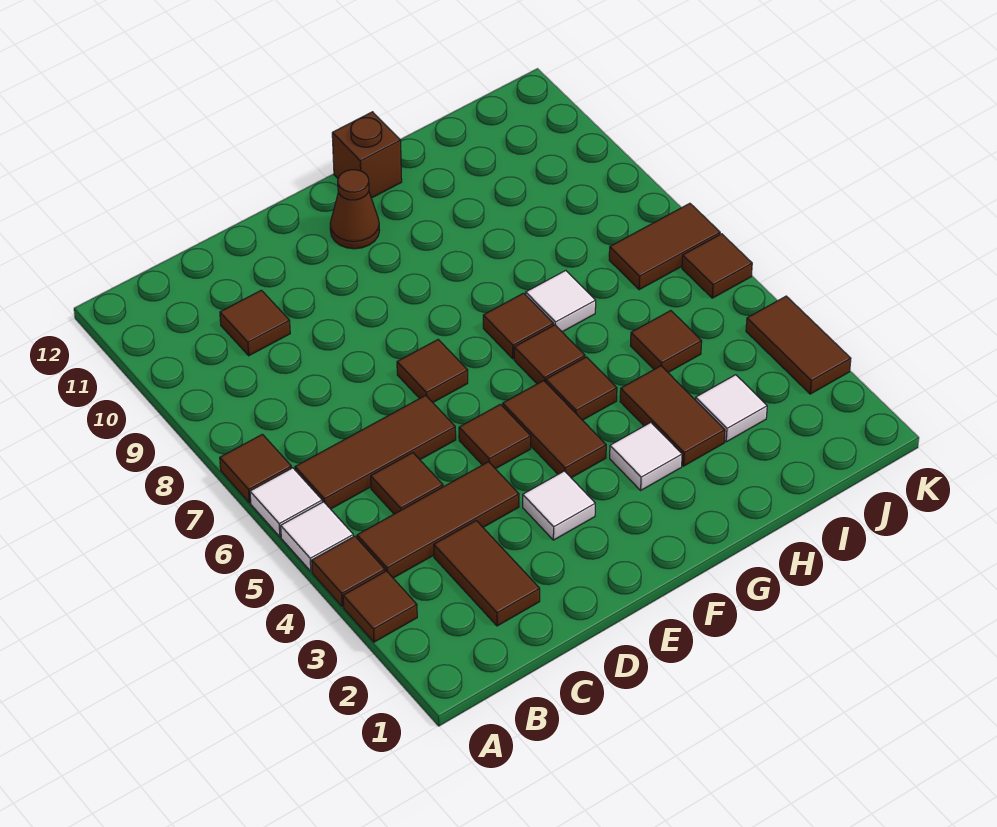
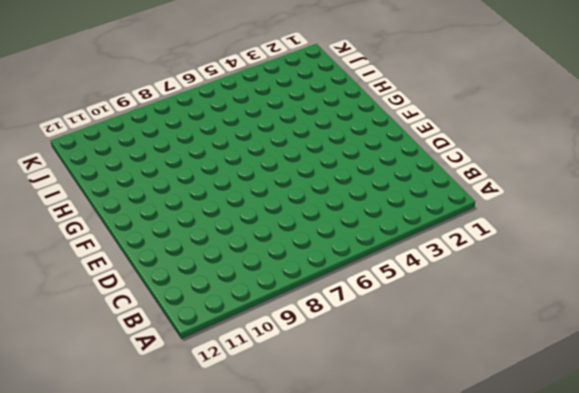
none -> brown tile A3 level 1
none -> brown tile A4 level 1
none -> white tile A5 level 1

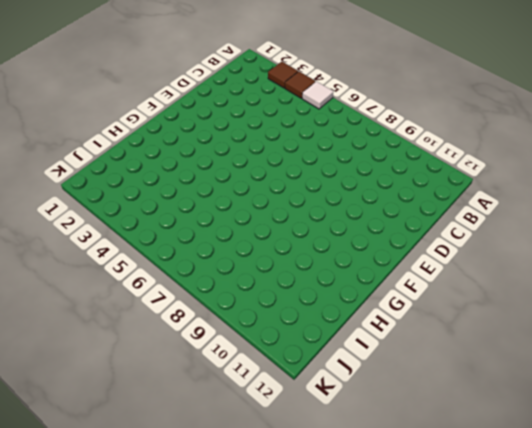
none -> white tile A6 level 1
none -> brown tile A7 level 1
none -> brown tile B4:D4 level 1

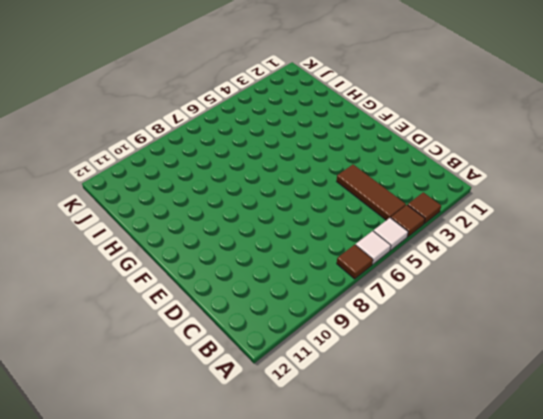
none -> brown tile B6:D6 level 1
none -> brown tile C2:C3 level 1
none -> brown tile C5 level 1

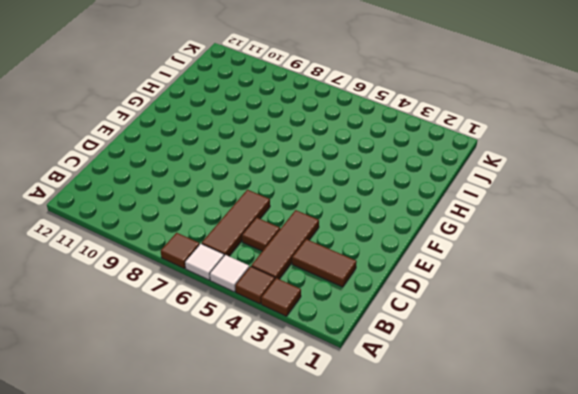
none -> brown tile C10 level 1
none -> white tile E3 level 1
none -> brown tile E5 level 1

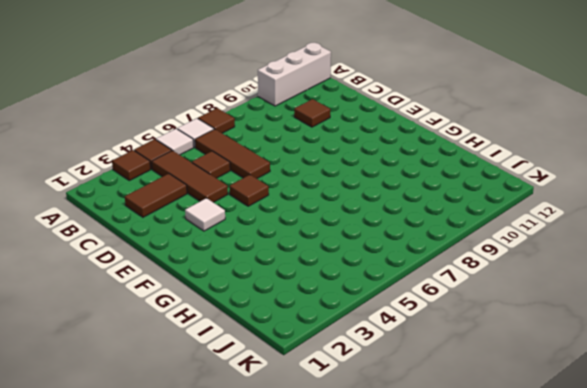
white brick A10:A12 level 1 -> none
none -> brown tile E7 level 1
none -> brown tile F4:F5 level 1
none -> brown cone F11 level 1

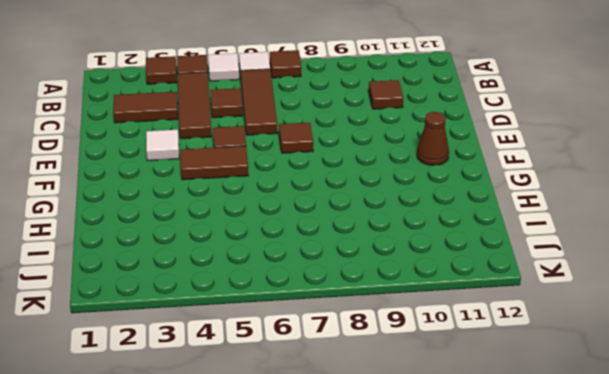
none -> white tile G3 level 1
none -> brown tile G5 level 1
none -> brown tile G6 level 1

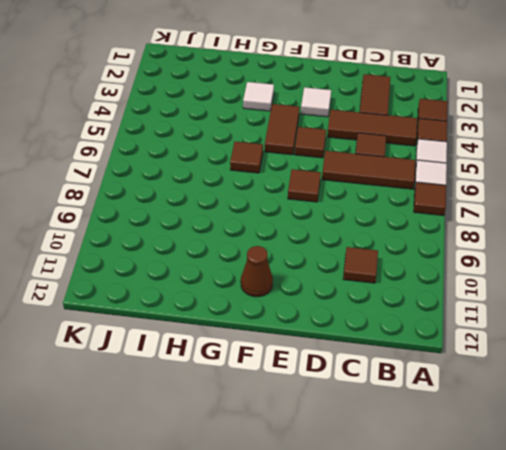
none -> brown tile G5 level 1
none -> brown tile G7 level 1
none -> brown brick G12 level 1

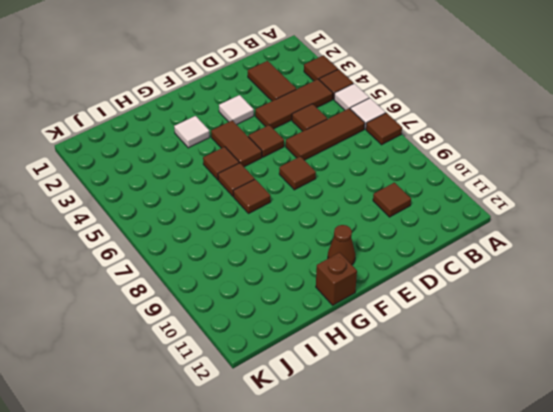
none -> brown tile H3:H4 level 1
none -> white tile H7 level 1
none -> white tile I3 level 1

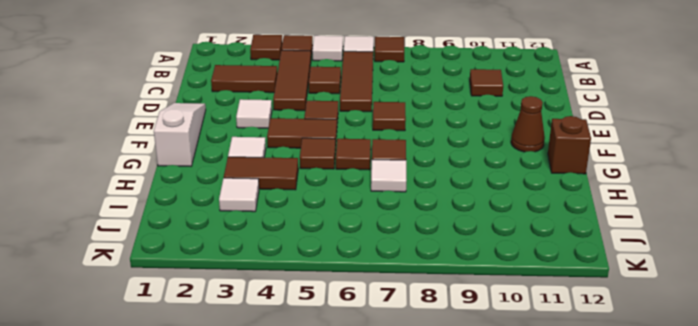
white slope E1:G1 level 1 top G -> none
none -> brown tile I5 level 1
none -> brown tile J7:K7 level 1
none -> brown tile K3:K4 level 1

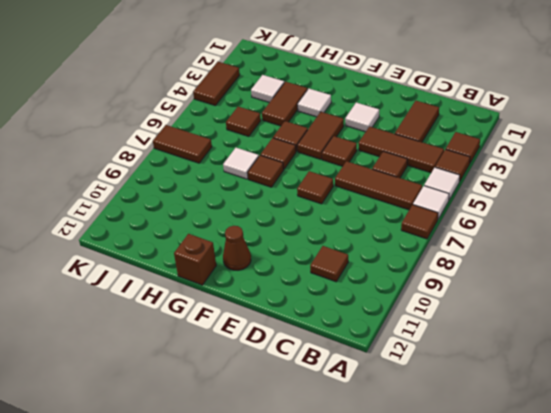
none -> brown tile K6 level 1

